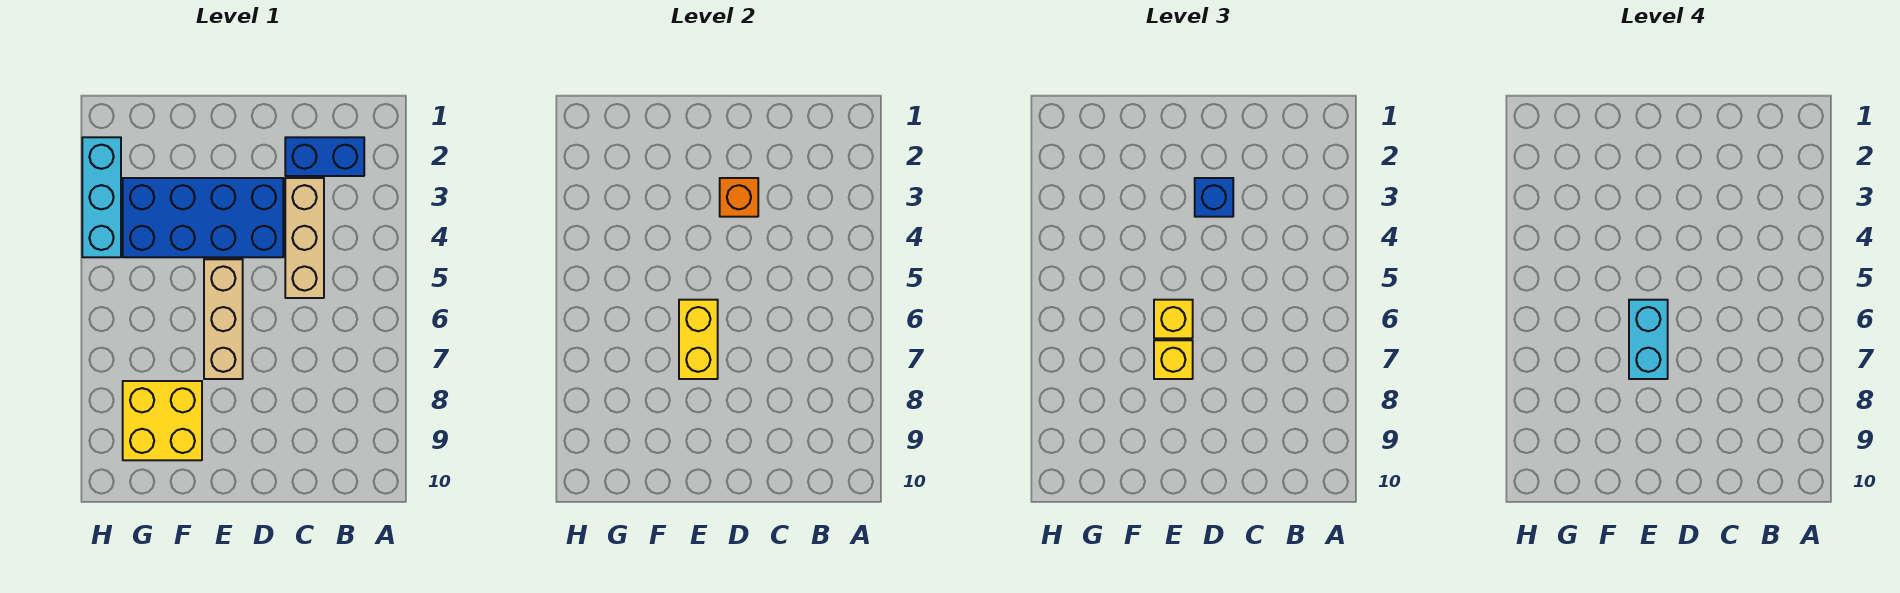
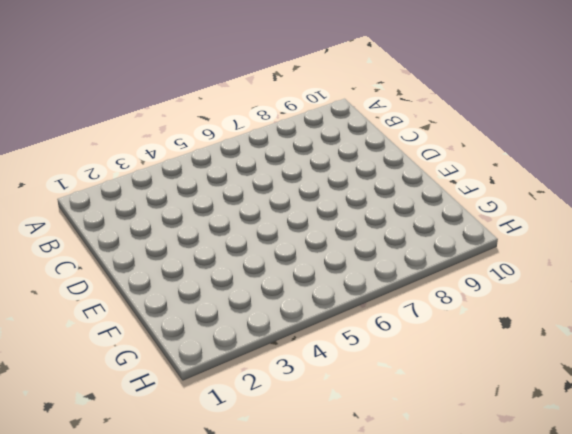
none -> blue brick B2:C2 level 1
none -> tan brick C3:C5 level 1
none -> blue brick D3:G4 level 1

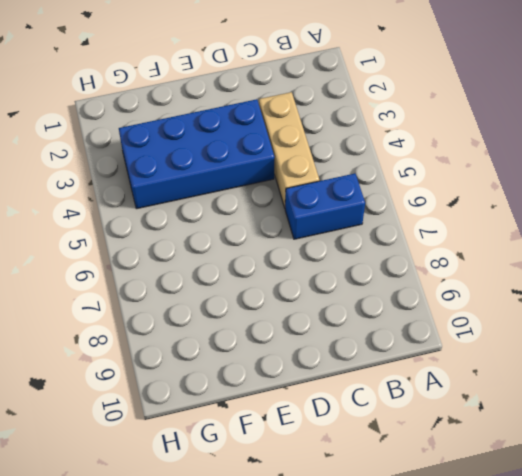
blue brick B6:C6 level 1 -> blue brick B2:C2 level 1
none -> tan brick E5:E7 level 1
none -> yellow brick F8:G9 level 1
none -> cyan brick H2:H4 level 1

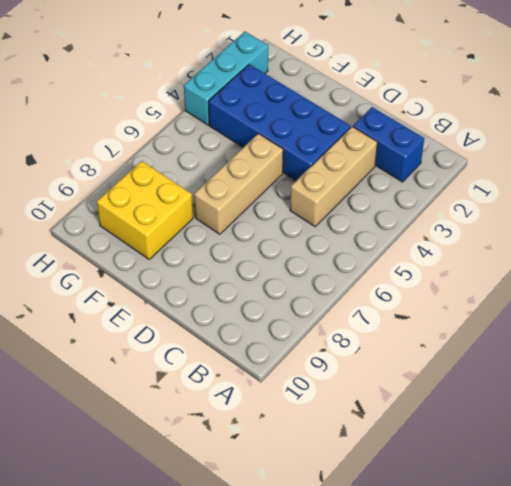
none -> orange brick D3 level 2
none -> yellow brick E6:E7 level 2
none -> blue brick D3 level 3

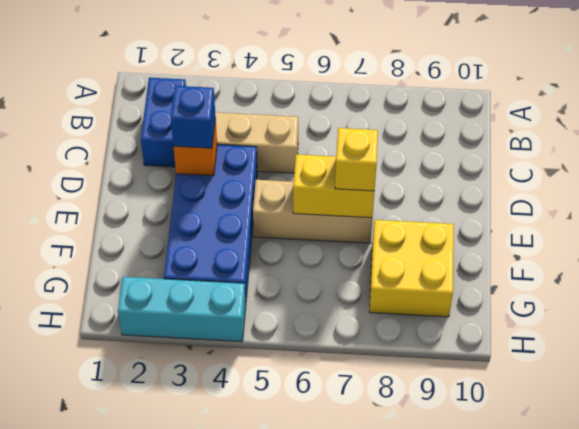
none -> yellow brick E6 level 3
none -> cyan brick E6:E7 level 4

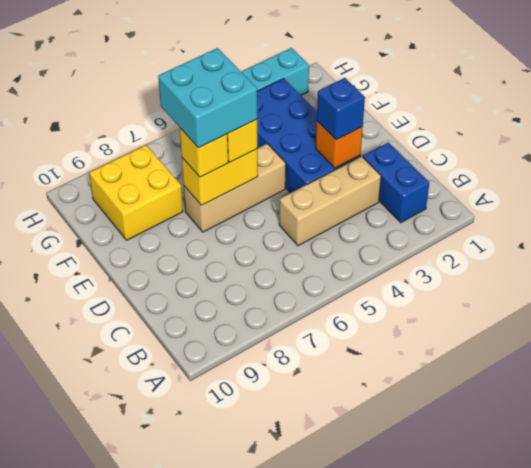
cyan brick E6:F7 level 4 -> cyan brick E6:E7 level 4

